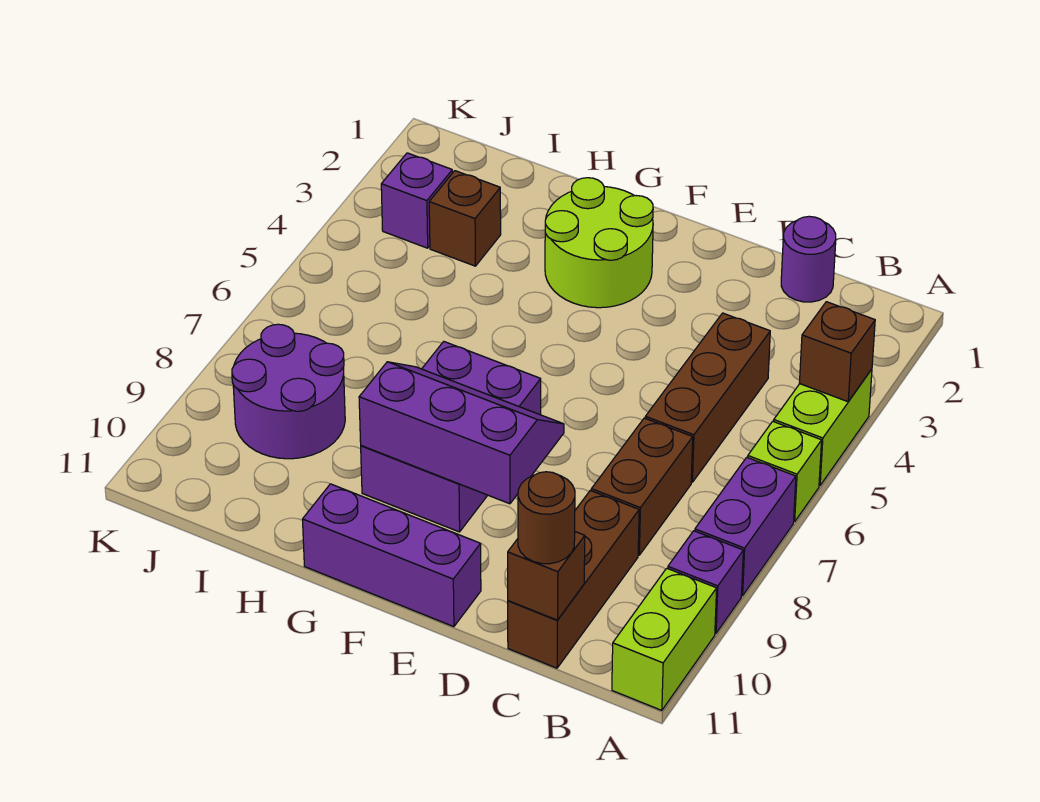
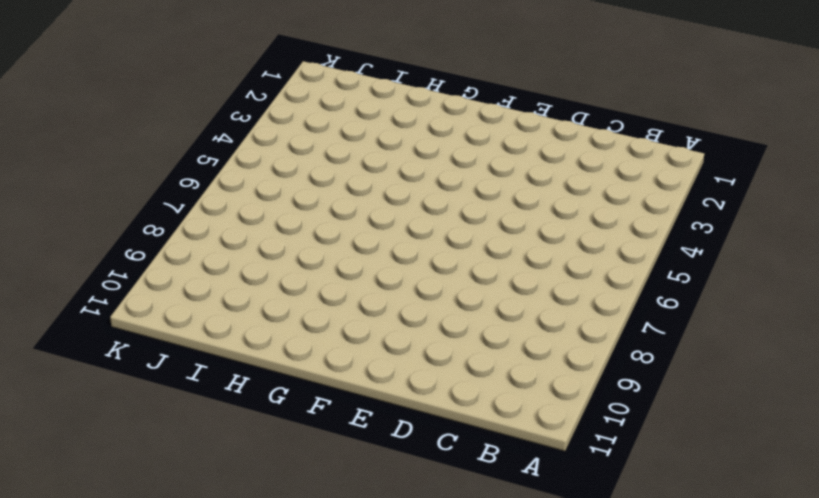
none -> lime brick A4:A5 level 1
none -> lime brick A6 level 1
none -> purple brick A7:A8 level 1

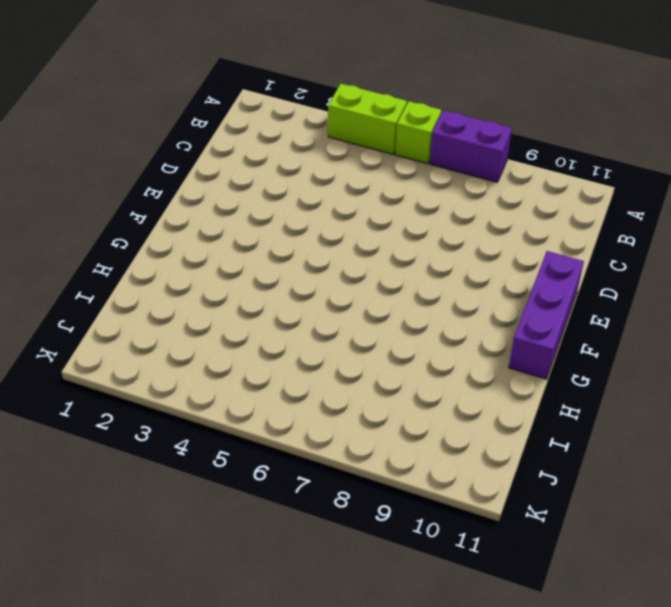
none -> purple brick A9 level 1
none -> lime brick A10:A11 level 1
none -> purple round brick C1 level 1

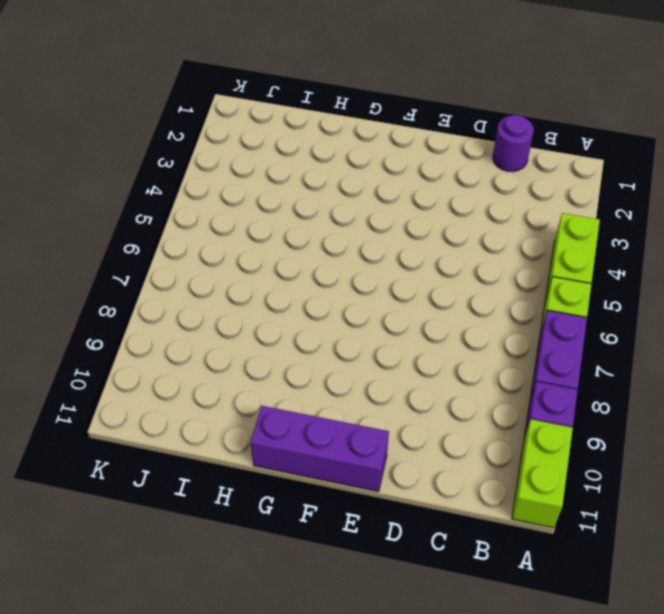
none -> brown brick C4:C6 level 1
none -> brown brick C7:C8 level 1
none -> brown brick C9:C11 level 1

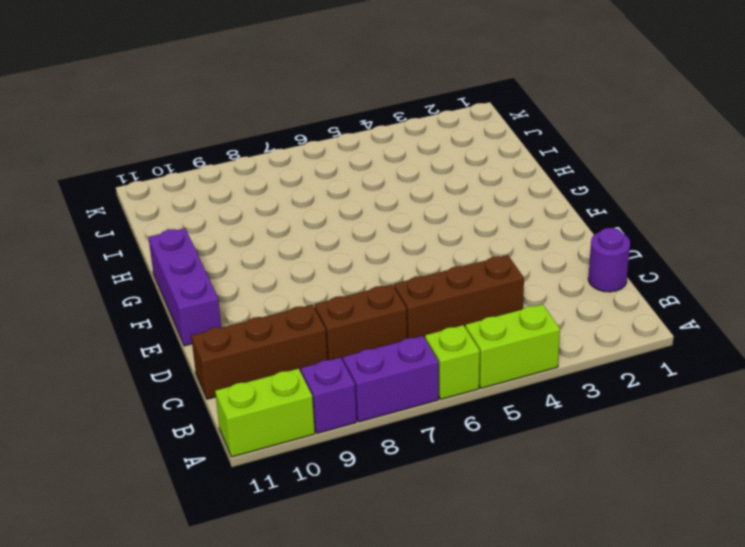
none -> lime round brick F2:G3 level 1
none -> purple brick F7:G9 level 1
none -> brown brick I3 level 1

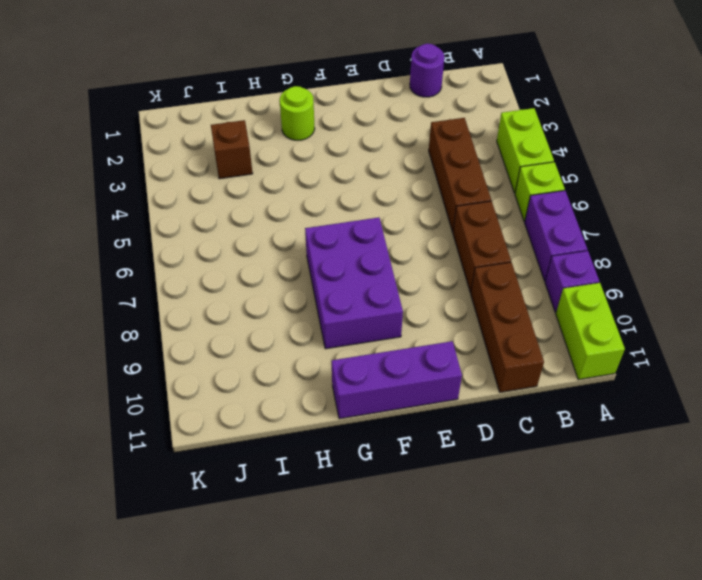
lime round brick G2 level 1 -> lime round brick F2:G3 level 1
none -> purple round brick I8:J9 level 1
none -> purple brick J3 level 1
none -> brown brick A4 level 2

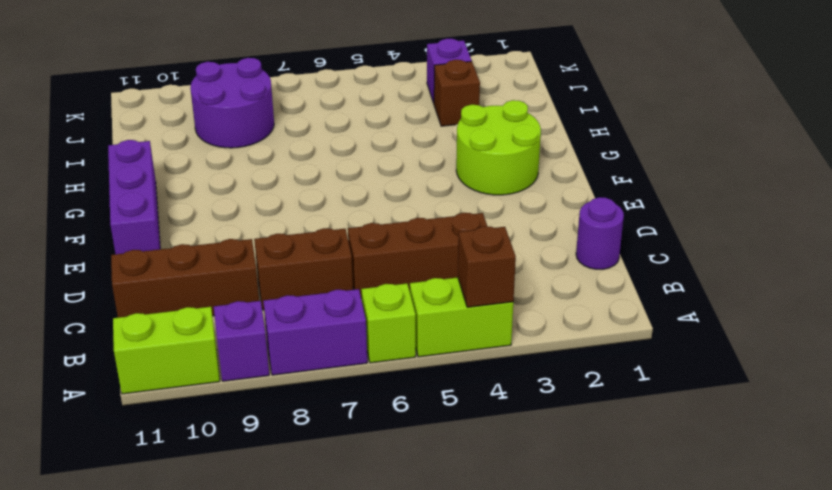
none -> purple brick F7:G9 level 1
none -> brown brick C11 level 2
none -> purple slope E8:G9 level 2 top 9

